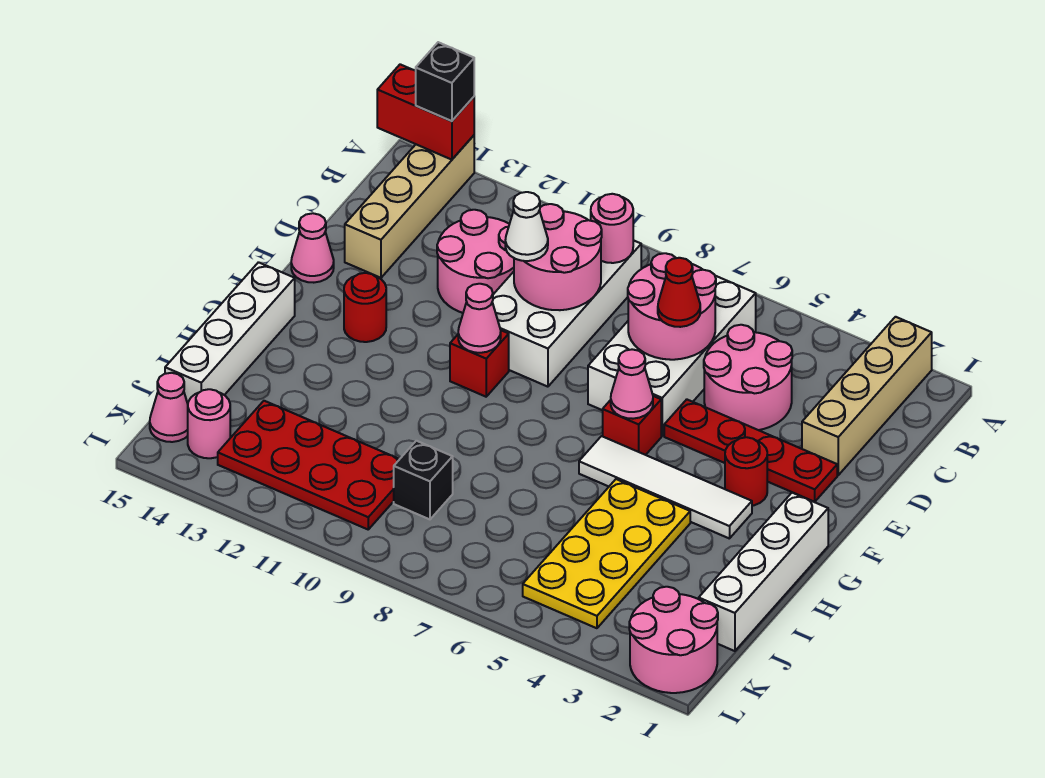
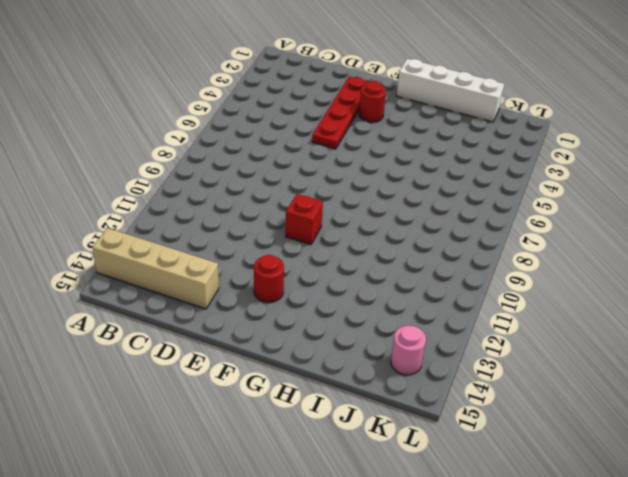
none -> tan brick A2:D2 level 1
none -> white brick B6:E7 level 1
none -> white brick B9:E10 level 1
none -> pink round brick C4:D5 level 1

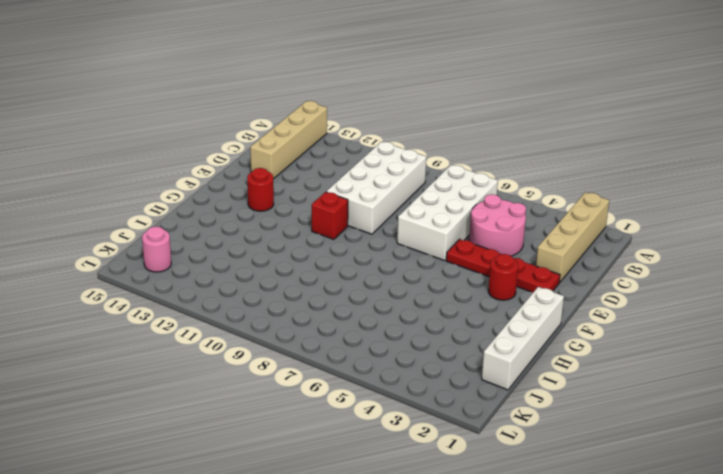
none -> pink round brick C11:D12 level 1
none -> pink cone E15 level 1
none -> red brick F6 level 1
none -> white tile G3:G6 level 1

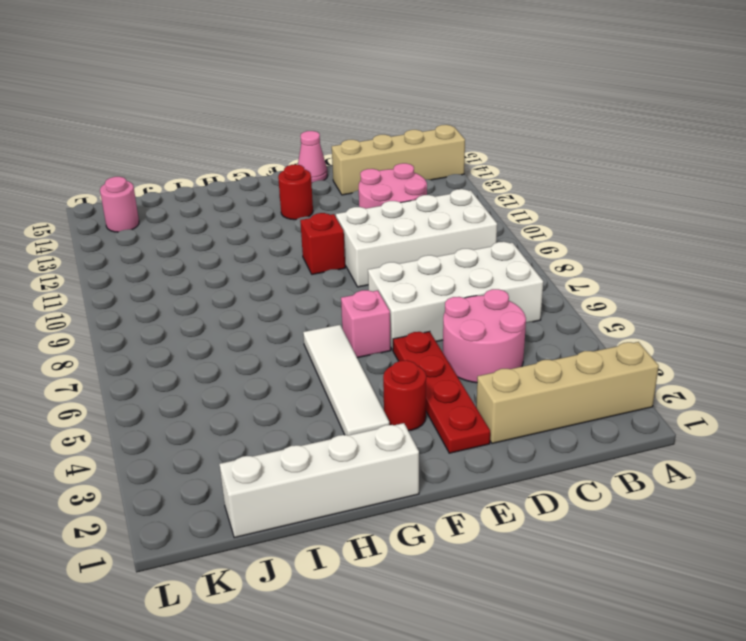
pink brick F6 level 1 -> red brick F6 level 1
none -> white brick G15:J15 level 1
none -> yellow plate H4:K5 level 1
none -> black brick J9 level 1
none -> red plate J10:K13 level 1

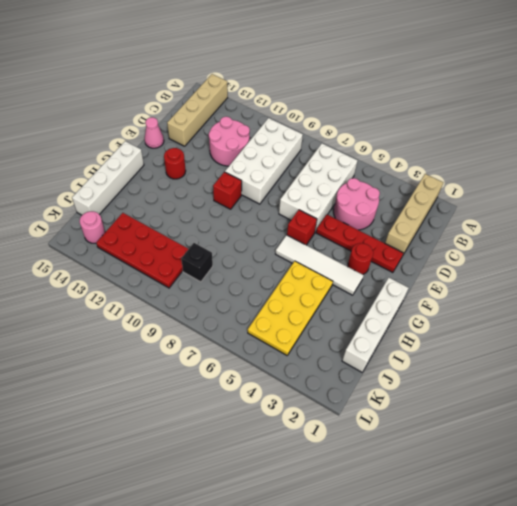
none -> pink round brick K1:L2 level 1
none -> pink cone K15 level 1
none -> red brick A14:A15 level 2
none -> pink round brick B9 level 2

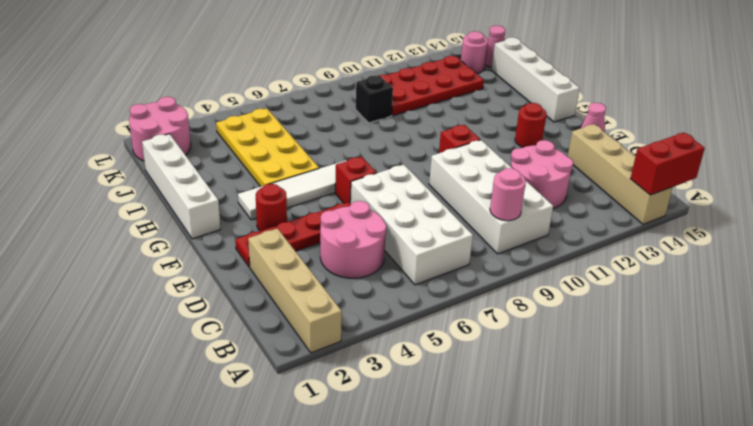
none -> pink round brick C6:D7 level 2
none -> pink round brick C9:D10 level 2
none -> pink cone F6 level 2
none -> pink cone F10 level 2

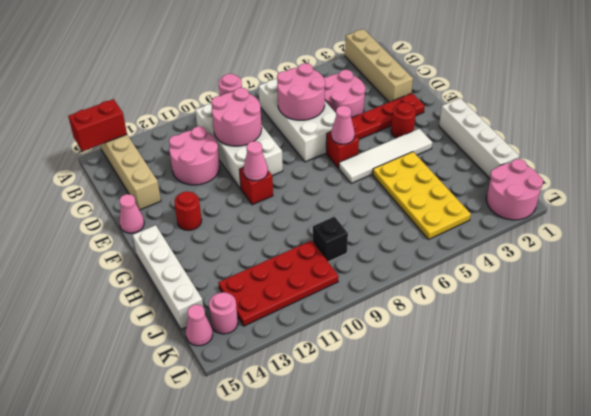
none -> black brick A14 level 3
none -> red cone D6 level 3
none -> white cone D10 level 3

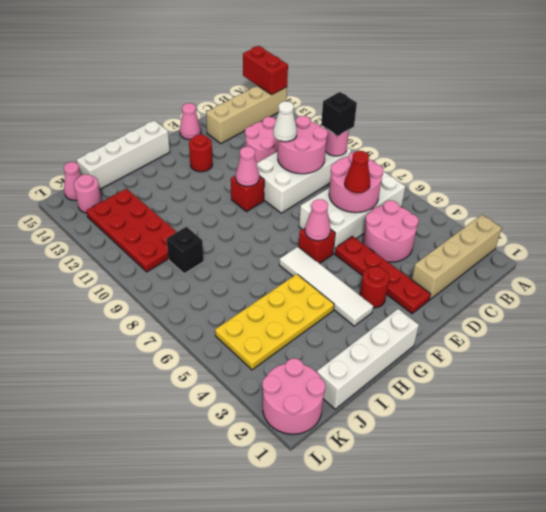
black brick B9 level 3 -> black brick A14 level 3

